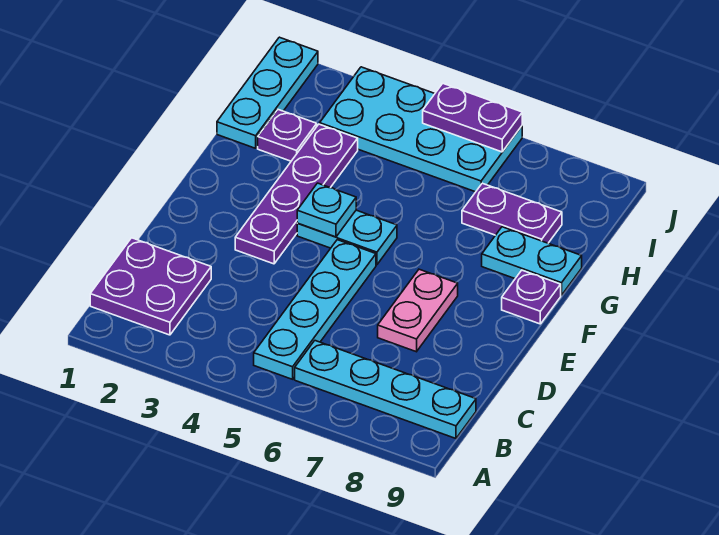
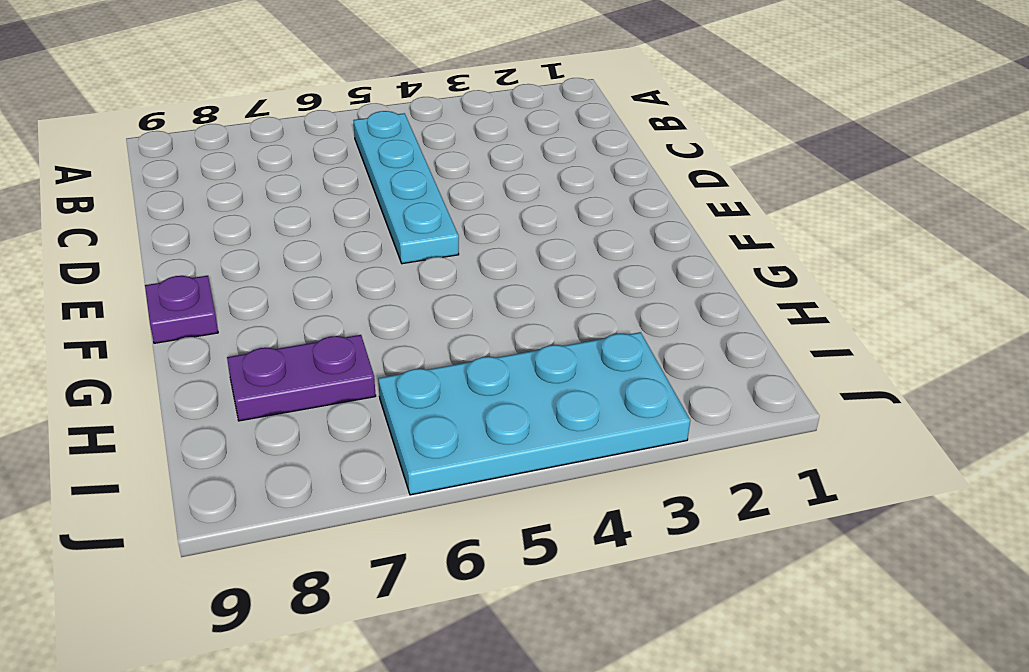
none -> purple plate B1:C2 level 1
none -> cyan plate B6:B9 level 1
none -> pink plate D7:E7 level 1

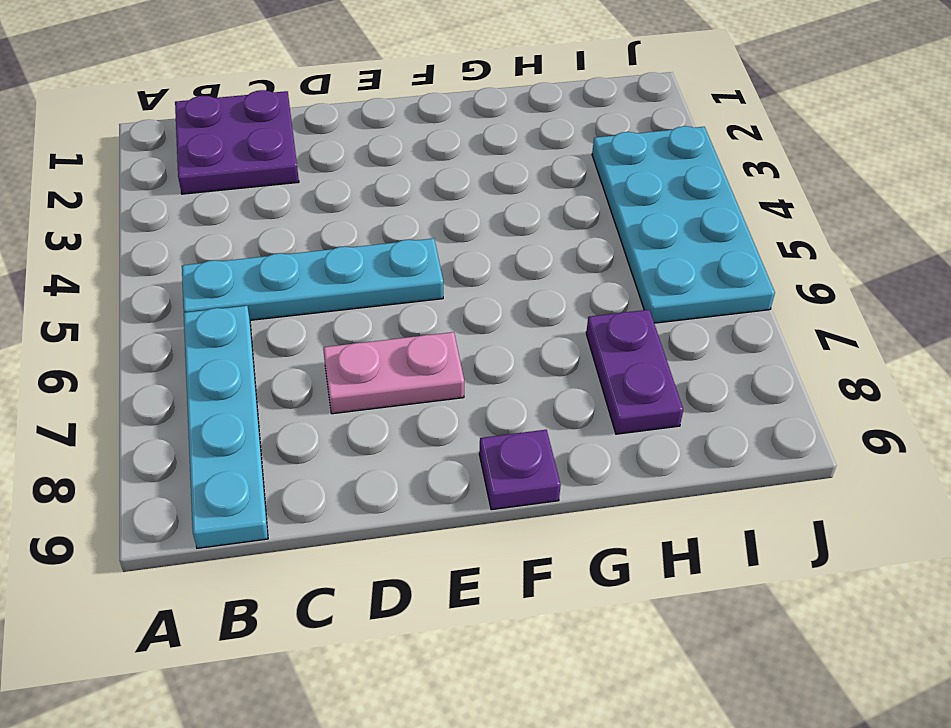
none -> purple plate E3:H3 level 1
none -> cyan plate F4:F5 level 1
none -> cyan plate G8:G9 level 1

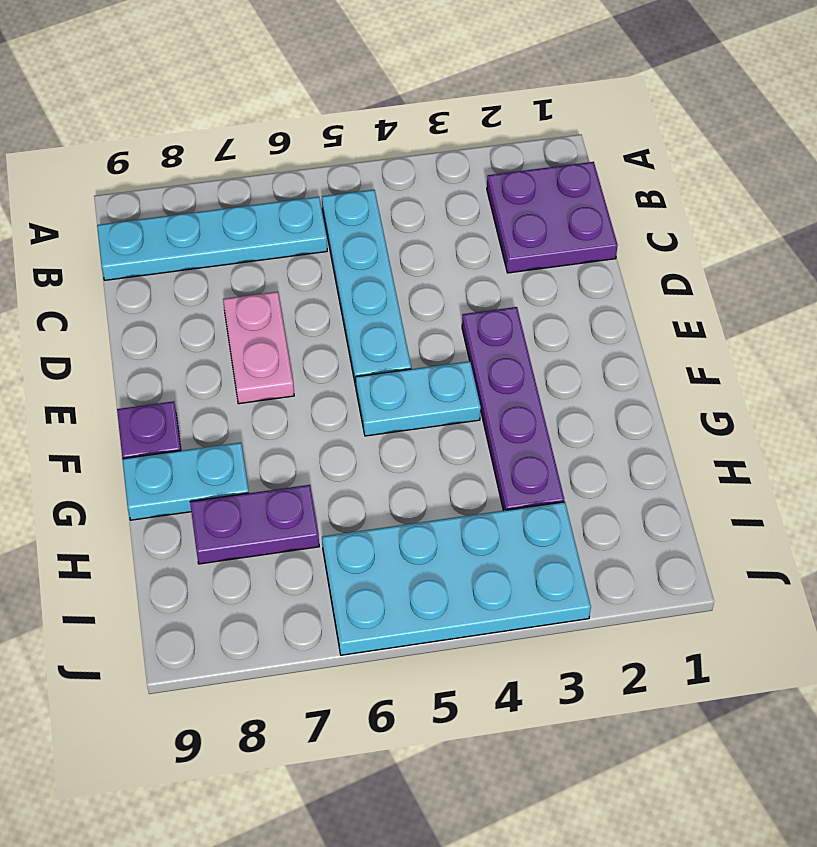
none -> cyan plate H1:J1 level 1
none -> purple plate H2 level 1
none -> cyan plate F4 level 2

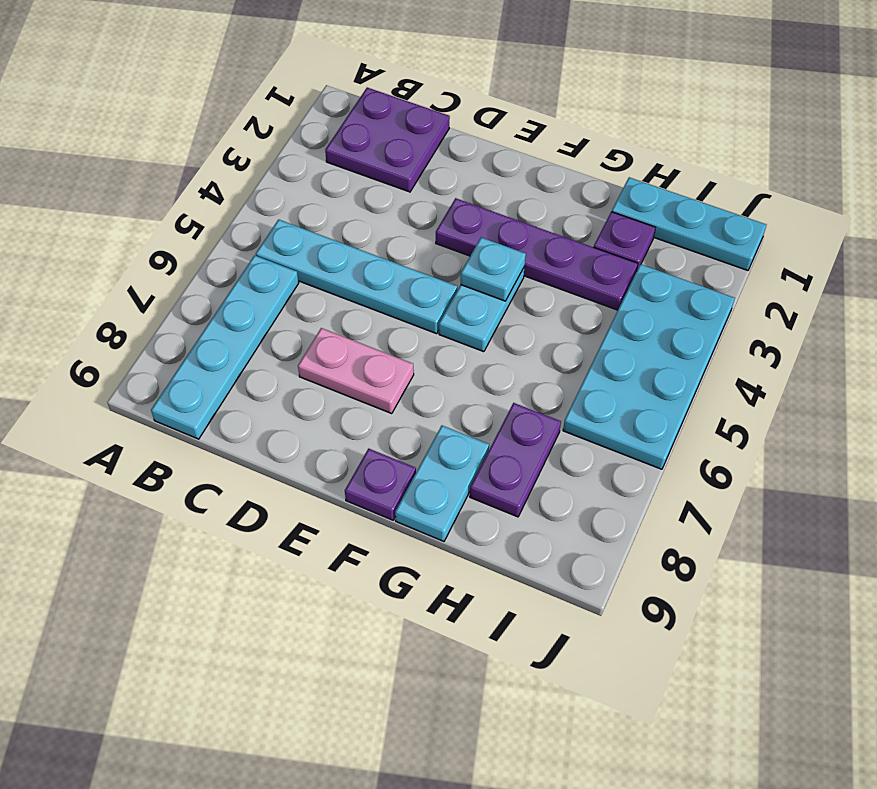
none -> purple plate J5:J6 level 2

